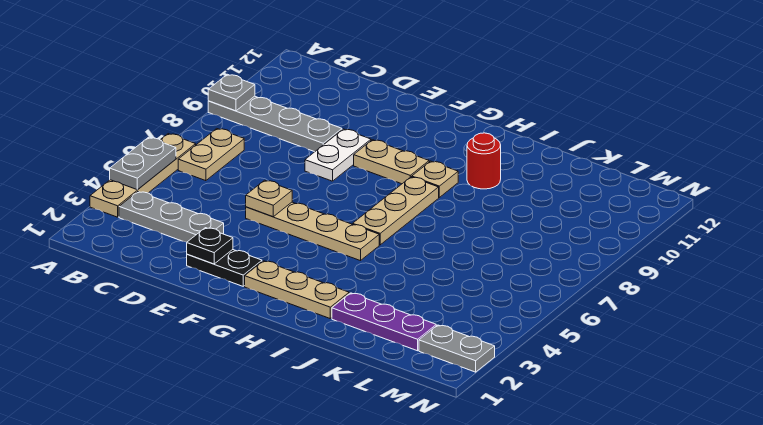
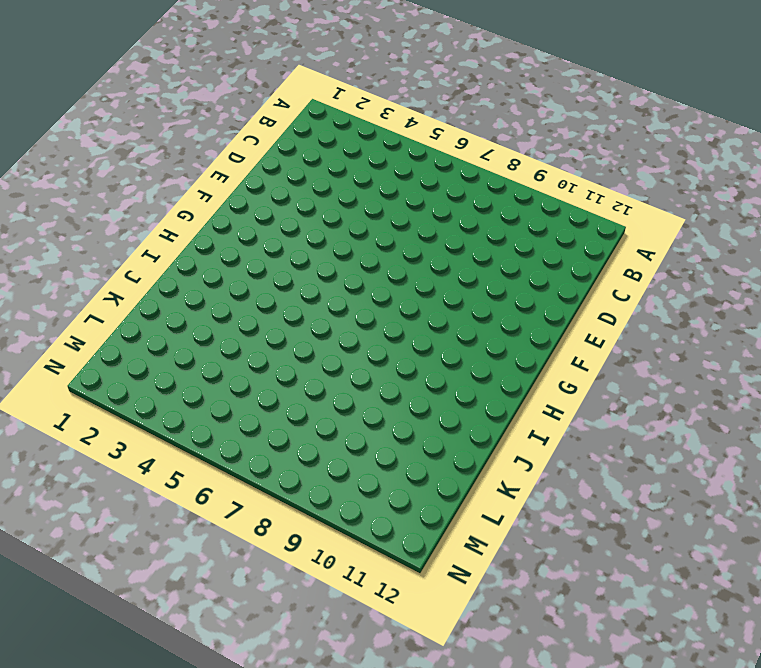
none -> tan plate A3:A6 level 1
none -> grey plate A9:D9 level 1
none -> grey plate B3:D3 level 1

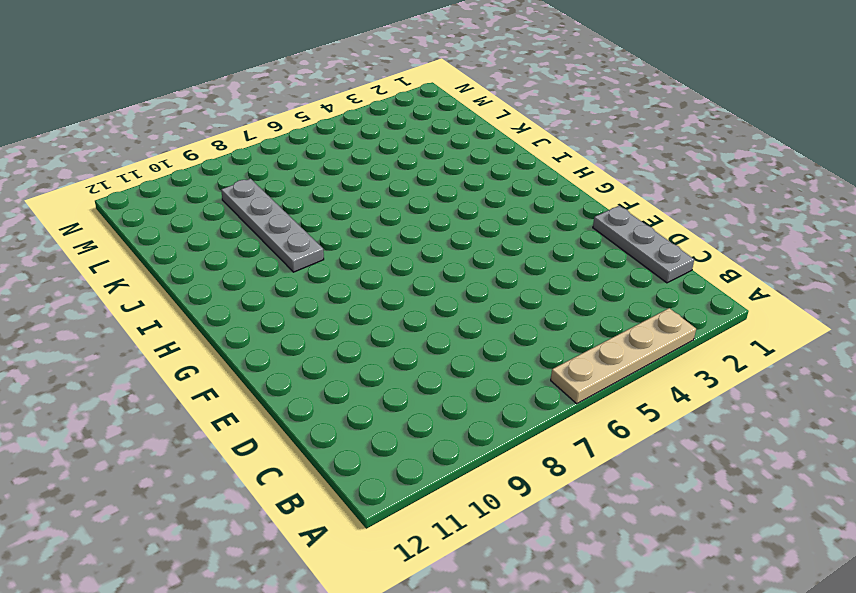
grey plate C1:E1 level 1 -> grey plate B3:D3 level 1
grey plate I9:L9 level 1 -> grey plate A9:D9 level 1
none -> tan plate B6:B7 level 1
none -> black plate E2:F2 level 1
none -> tan plate E5:H5 level 1

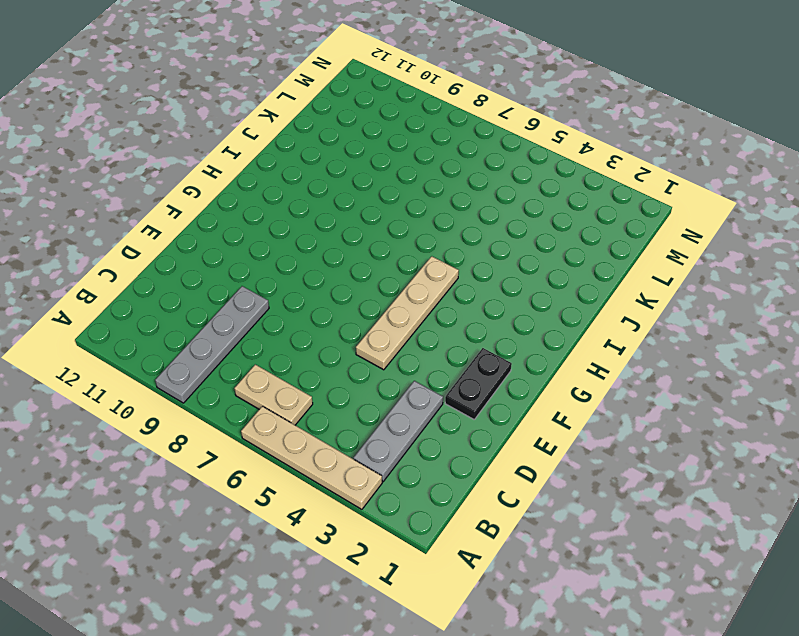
none -> white plate E8:E9 level 1
none -> tan plate F9:G9 level 1
none -> tan plate G2:I2 level 1

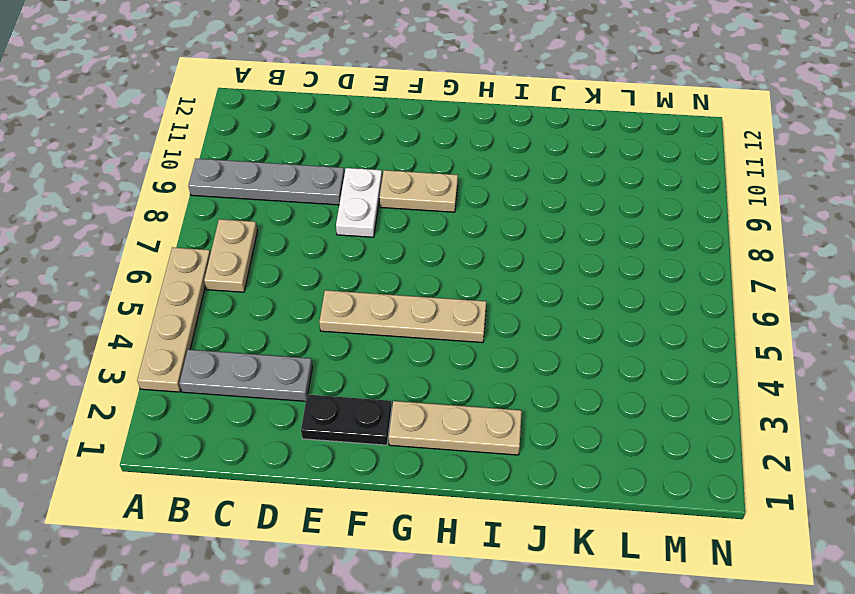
none -> tan plate H6:H8 level 1
none -> tan plate H9 level 1
none -> red round brick I10 level 1

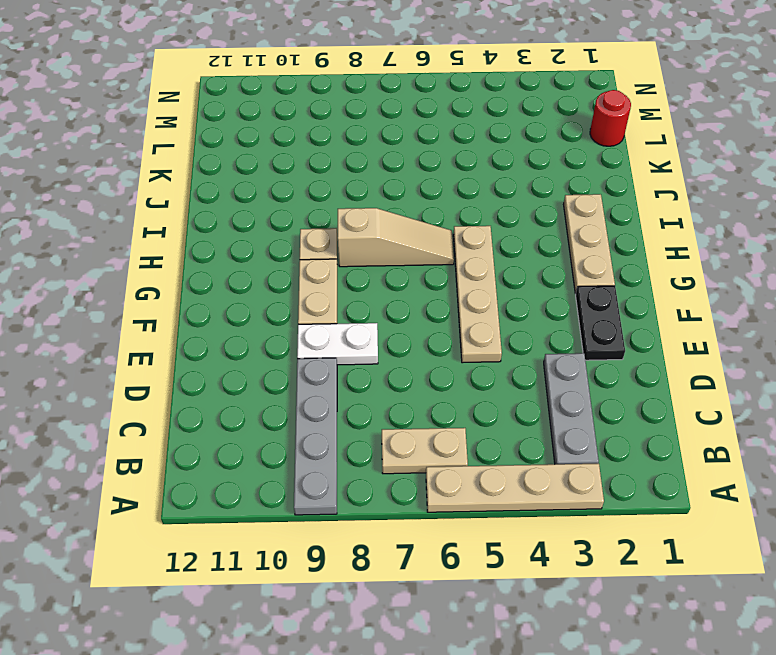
tan slope H6:H8 level 1 top 8 -> tan plate H6:H8 level 1
red round brick L1 level 1 -> red round brick I10 level 1
none -> purple plate J2:L2 level 1
none -> grey plate M2:N2 level 1
none -> grey plate A4:A5 level 2

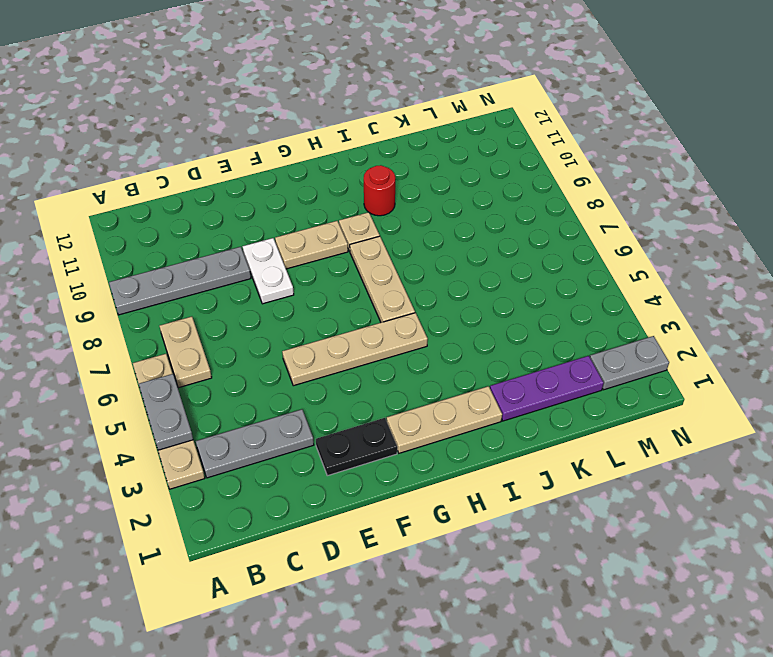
none -> grey plate A9 level 2
none -> black plate E2 level 2
none -> tan plate E5 level 2

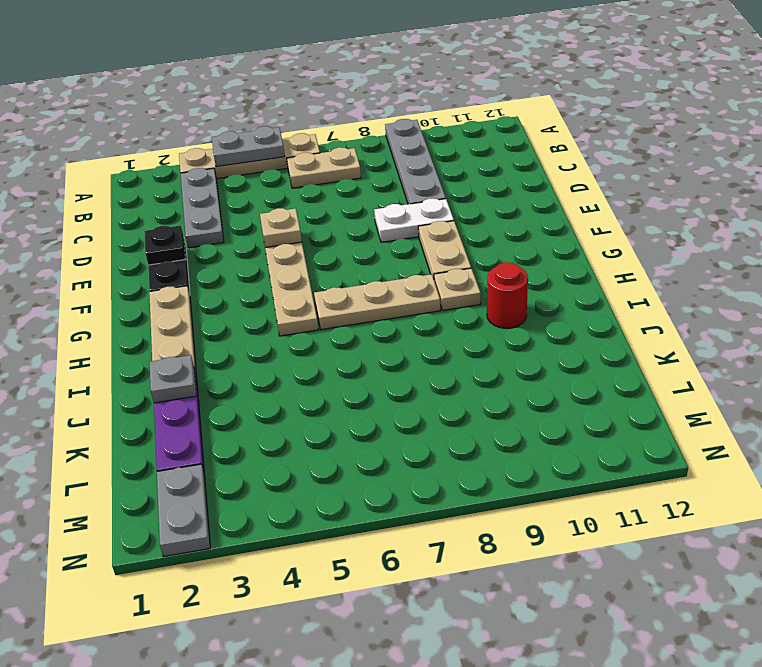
grey plate J2 level 2 -> grey plate A9 level 2

